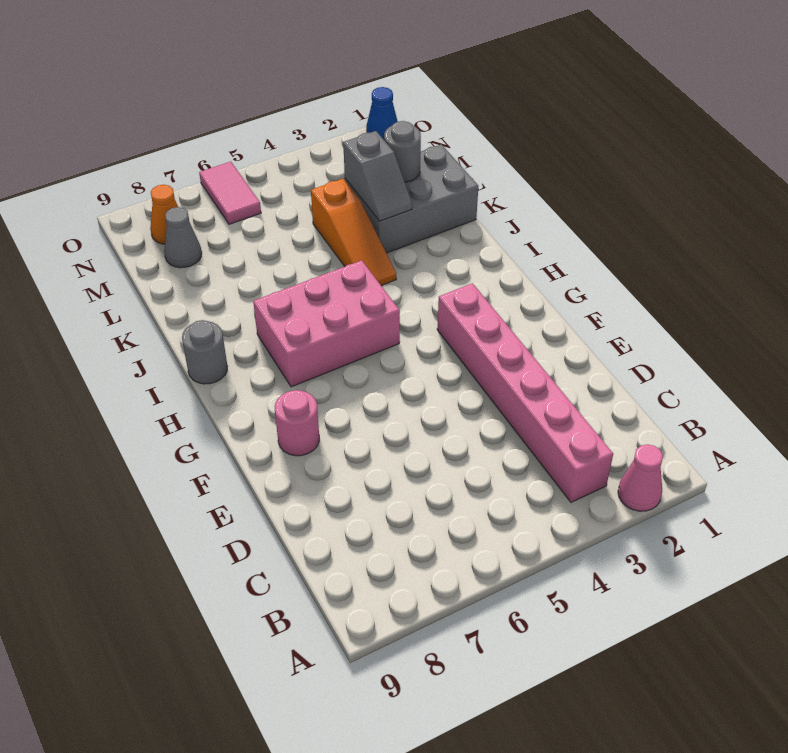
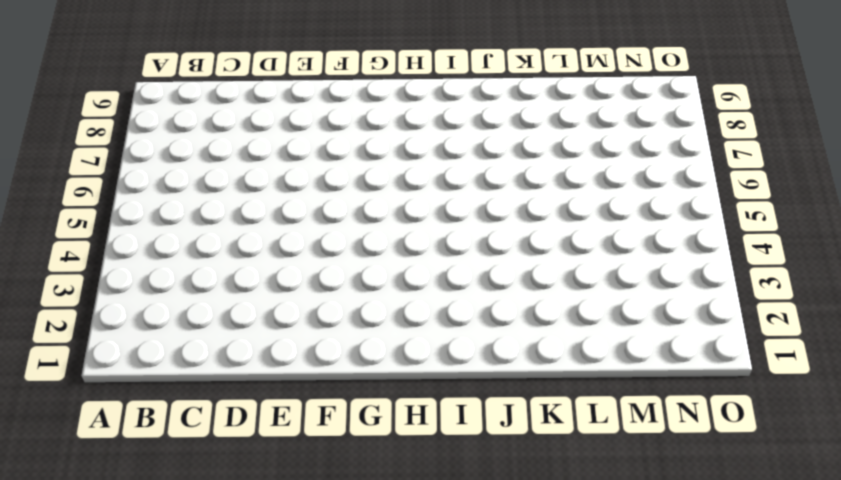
none -> pink cone A2 level 1
none -> pink brick B3:G3 level 1
none -> pink round brick F8 level 1

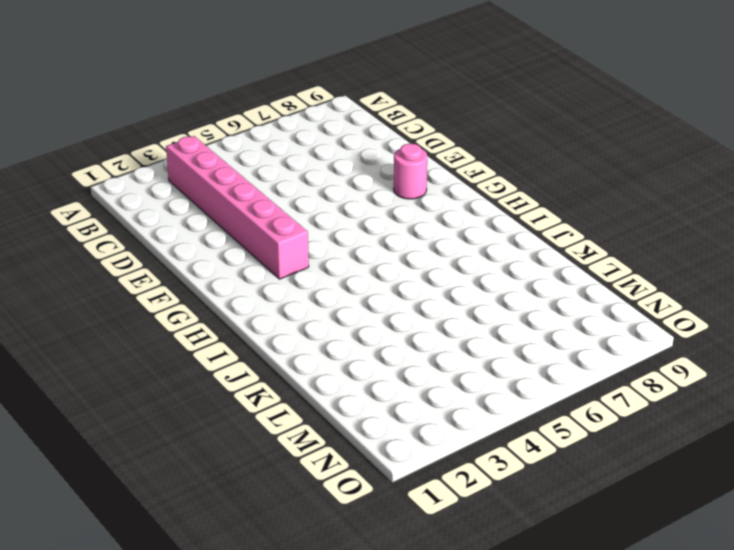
none -> pink cone A2 level 1
none -> pink brick H5:I7 level 1
none -> grey round brick I9 level 1

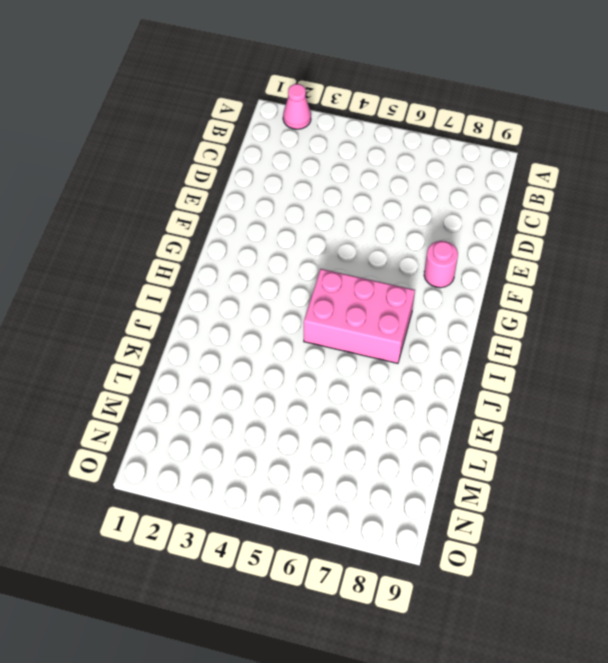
none -> pink brick B3:G3 level 1
none -> grey round brick I9 level 1
none -> orange slope J4:L4 level 1 top L

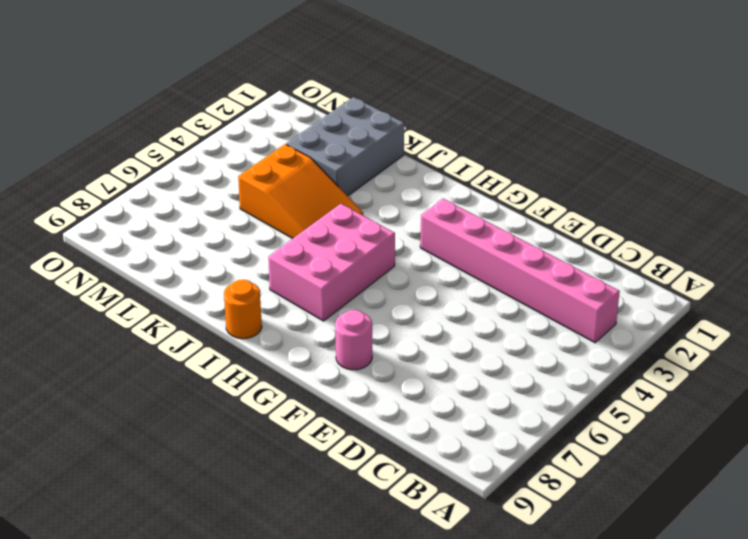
orange round brick I9 level 1 -> grey round brick I9 level 1
orange slope J4:L5 level 1 top L -> orange slope J4:L4 level 1 top L
none -> pink cone A2 level 1
none -> grey cone M8 level 1
none -> pink tile N6:O6 level 1

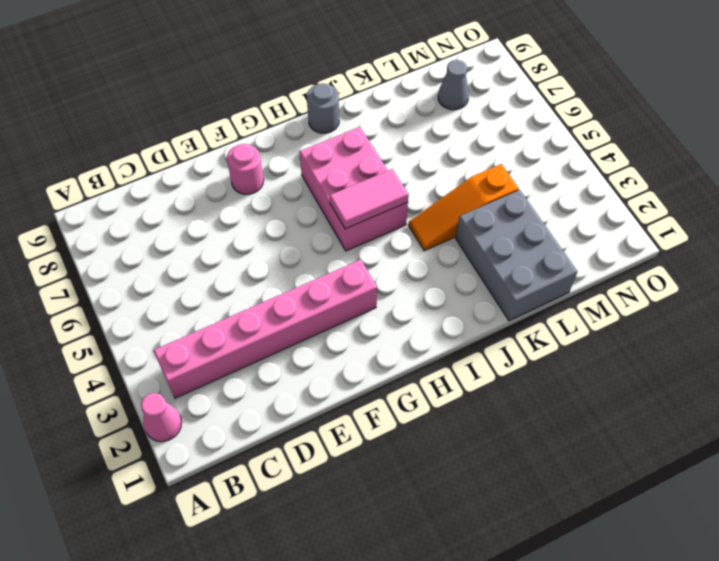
pink tile H5:I5 level 2 -> pink tile N6:O6 level 1
none -> orange cone N8 level 1
none -> blue cone O1 level 1
none -> grey slope K3:L3 level 2 top L

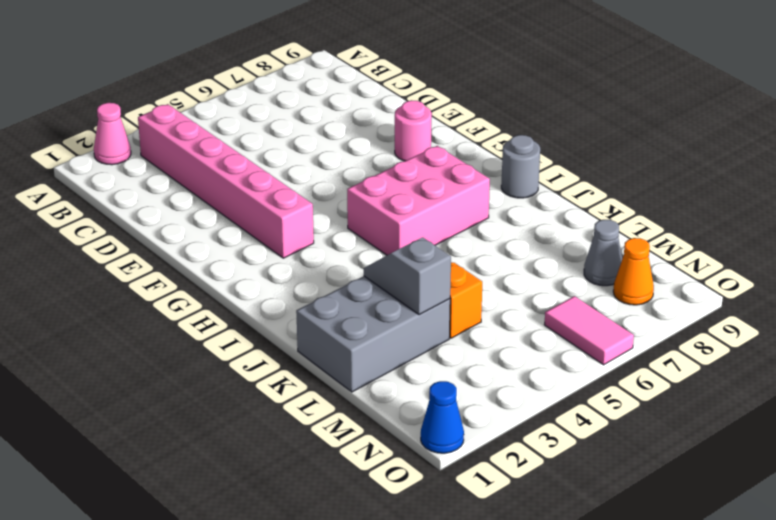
none -> grey round brick L2 level 2

